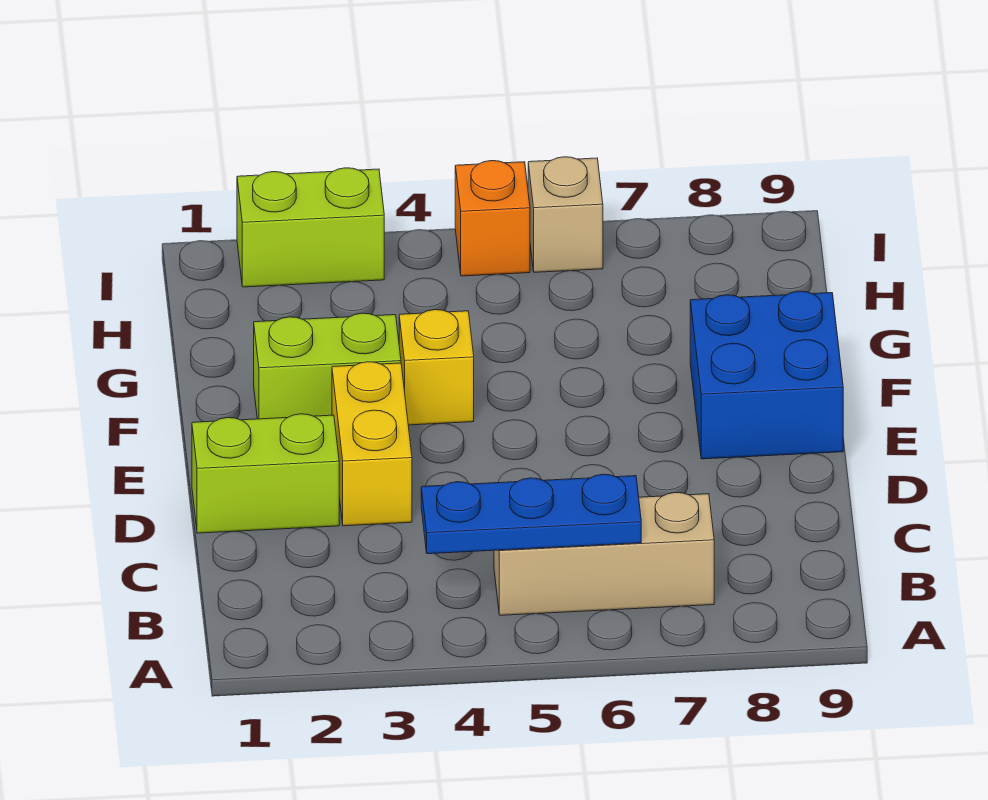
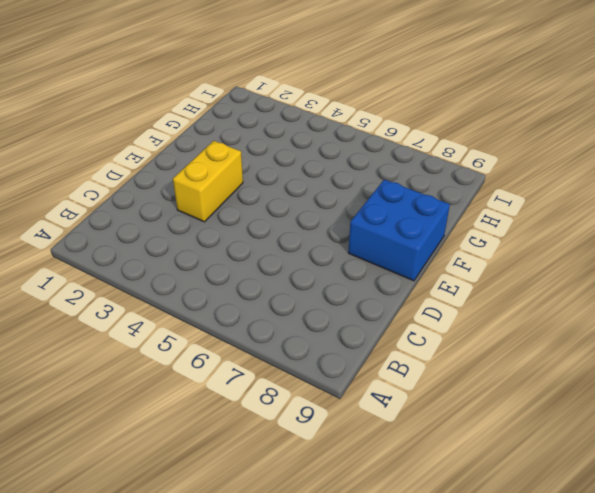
none -> tan brick B5:B7 level 1
none -> lime brick D1:D2 level 1

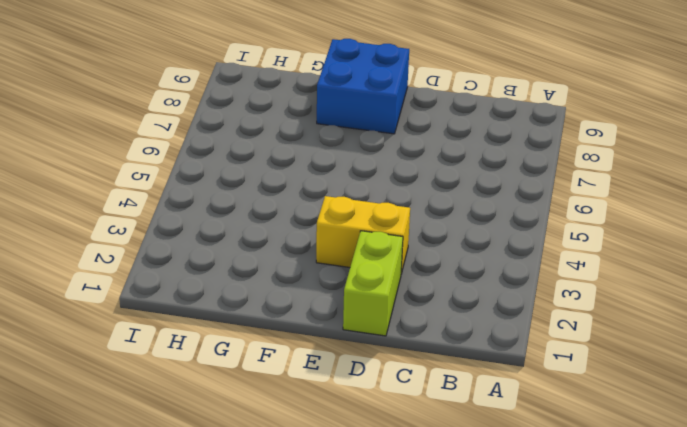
none -> tan brick B5:B7 level 1
none -> lime brick F2:F3 level 1

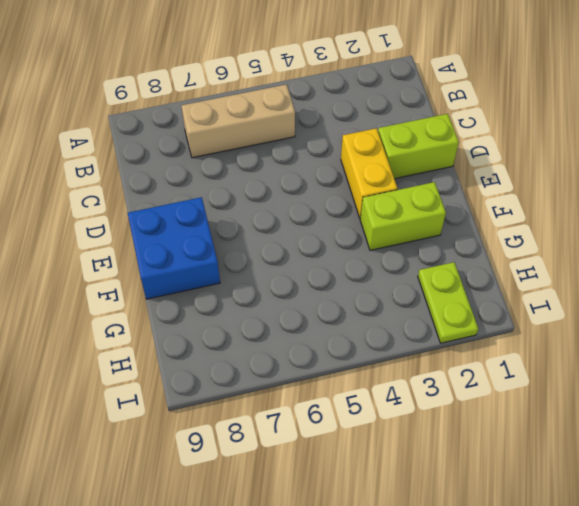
lime plate H2:I2 level 1 -> lime brick I2:I3 level 1
none -> yellow brick F4 level 1
none -> orange brick I5 level 1

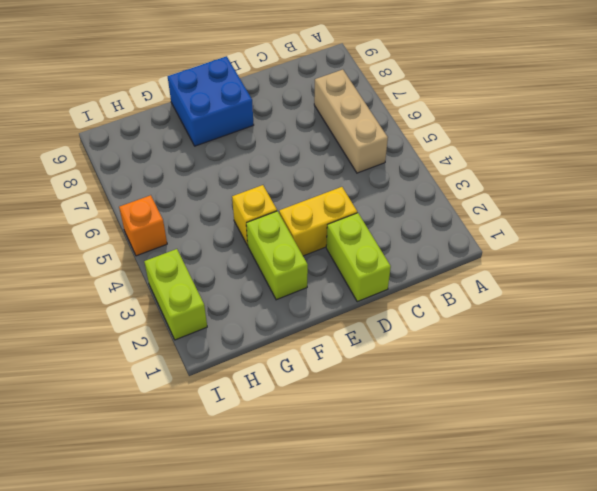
none -> tan brick I6 level 1
none -> blue plate B4:B6 level 2

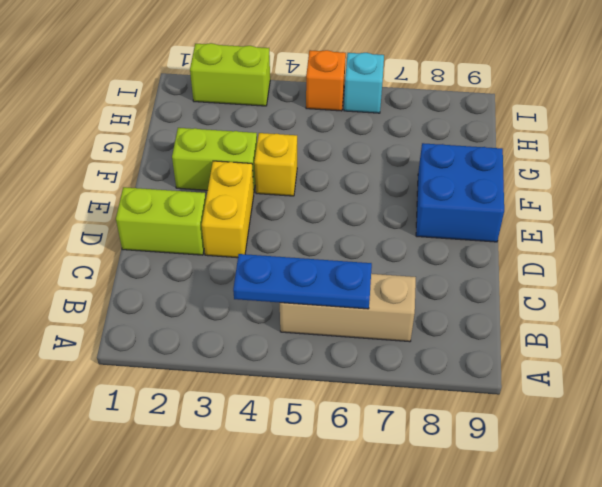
cyan brick I6 level 1 -> tan brick I6 level 1

